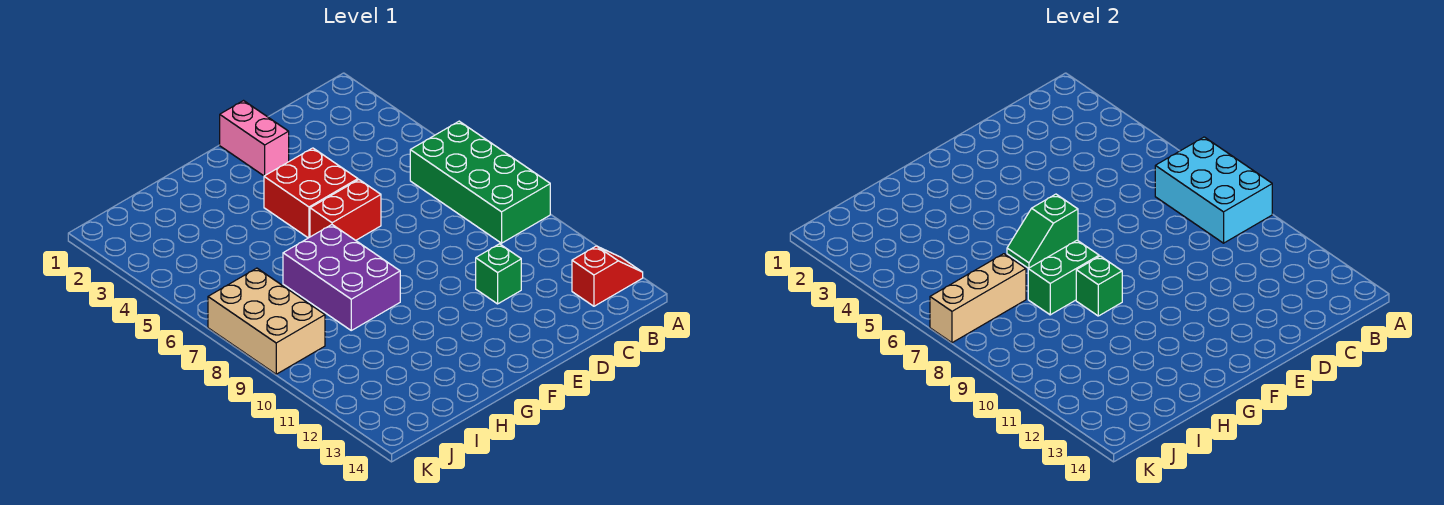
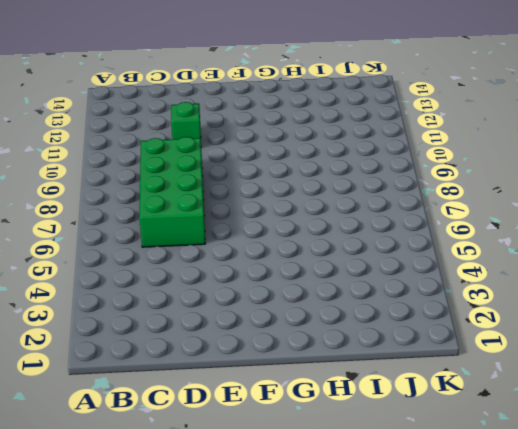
green brick C6:D9 level 1 -> green brick A6:B9 level 1
none -> red slope A13:B13 level 1 top B
none -> pink brick E1:E2 level 1
none -> red brick E4:F5 level 1

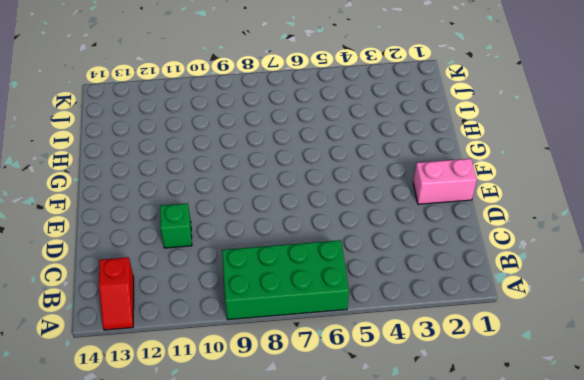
none -> red brick E4:F5 level 1
none -> red brick E6:F6 level 1
none -> purple brick G7:H9 level 1

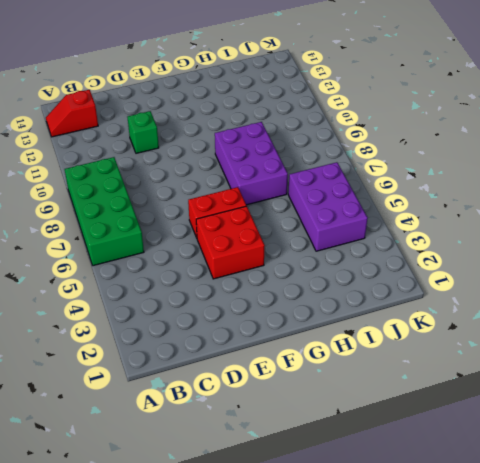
purple brick I4:J6 level 1 -> none
none -> pink brick E1:E2 level 1
none -> tan brick J7:K9 level 1
none -> cyan brick A7:B9 level 2

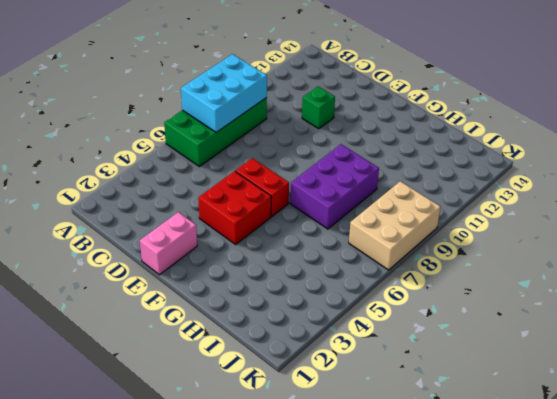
none -> red slope A13:B13 level 1 top B
none -> green slope F6:G6 level 2 top F
none -> green brick G8:H8 level 2

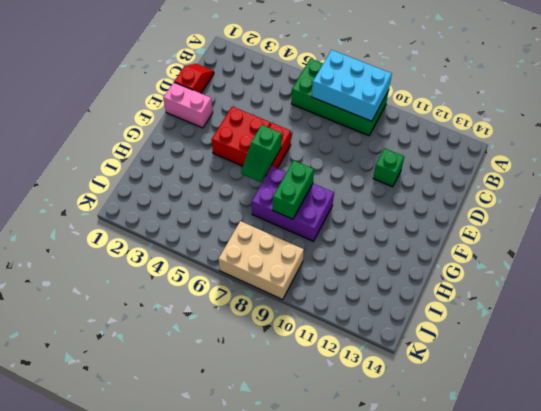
red slope C1:D1 level 1 top D -> red slope A13:B13 level 1 top B
none -> green brick G9 level 2
none -> tan brick I7:K7 level 2

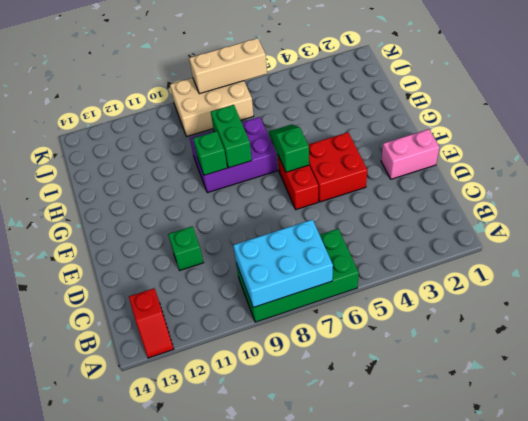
tan brick K6:K8 level 2 -> tan brick I7:K7 level 2

